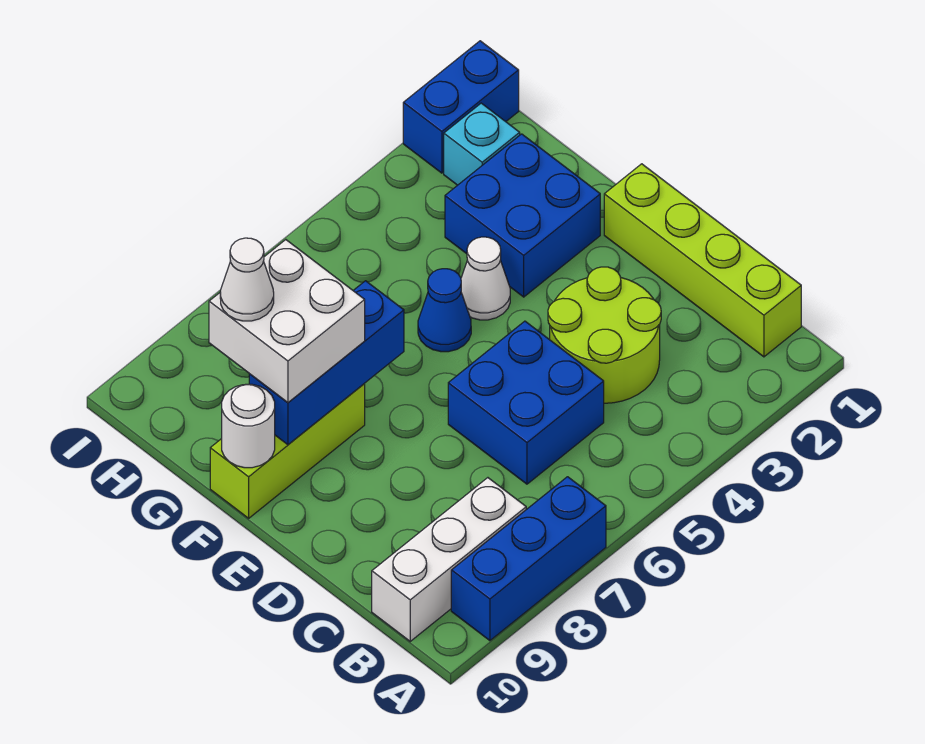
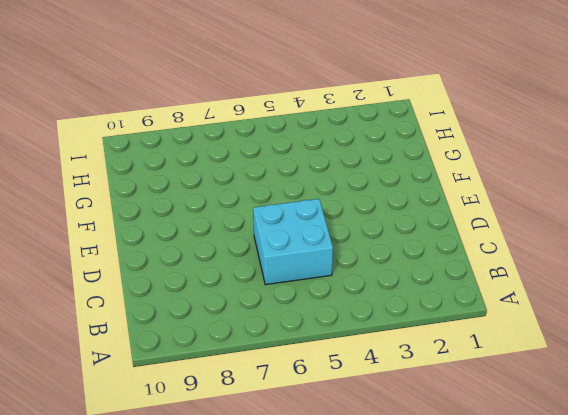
cyan brick C5:D6 level 1 -> blue brick C5:D6 level 1
none -> blue brick A7:A9 level 1
none -> lime brick B1:E1 level 1
none -> white brick B8:B10 level 1

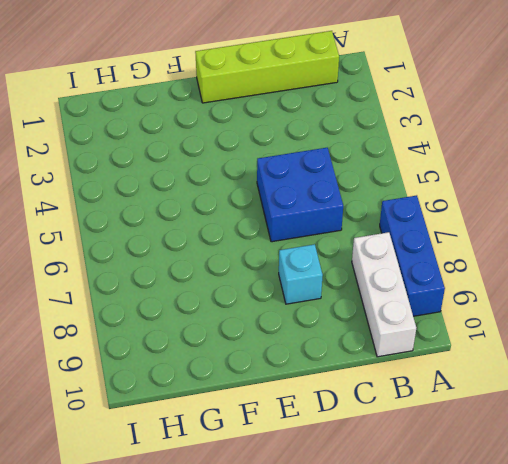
cyan brick D8 level 1 -> cyan brick H2 level 1
none -> lime round brick C3:D4 level 1
none -> blue brick F2:G3 level 1
none -> white cone F4 level 1

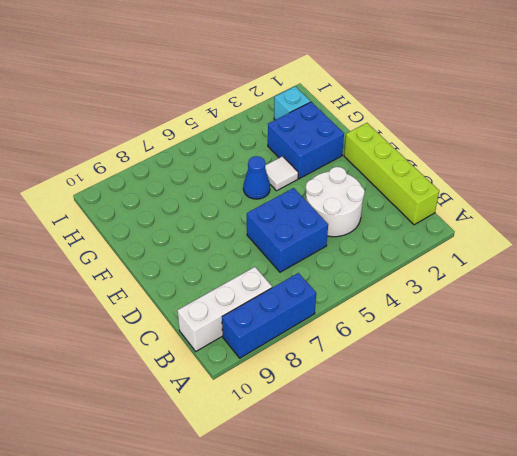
white round brick C3:D4 level 1 -> lime round brick C3:D4 level 1
white tile F4 level 1 -> white cone F4 level 1
none -> lime brick F8:F10 level 1
none -> blue brick I1:I2 level 1
none -> blue brick F7:F9 level 2

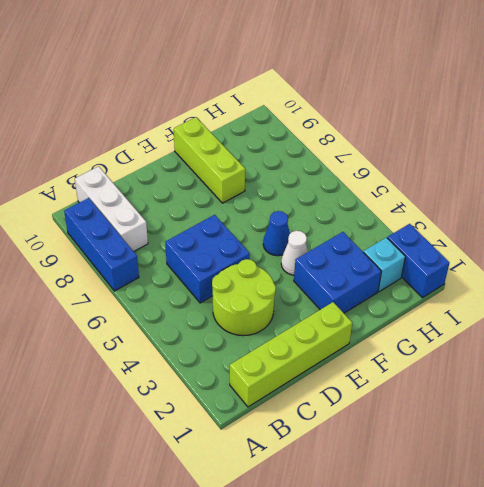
none -> blue brick F7:F9 level 2
none -> white round brick F10 level 2
none -> white brick F8:G9 level 3

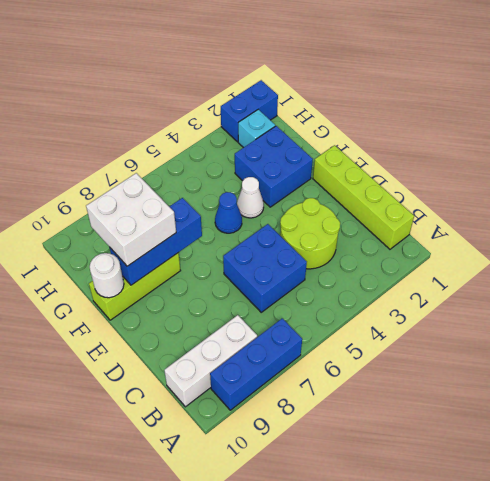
none -> white cone G9 level 4

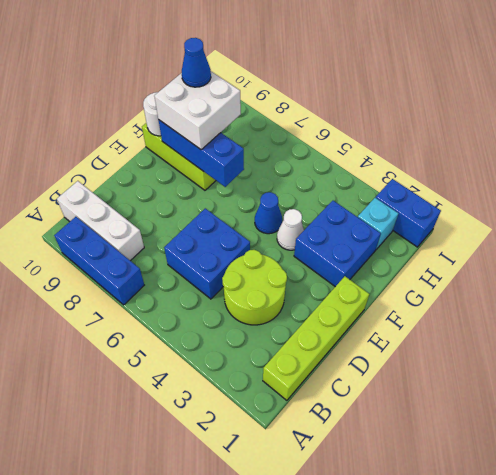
blue cone G9 level 4 -> white cone G9 level 4

